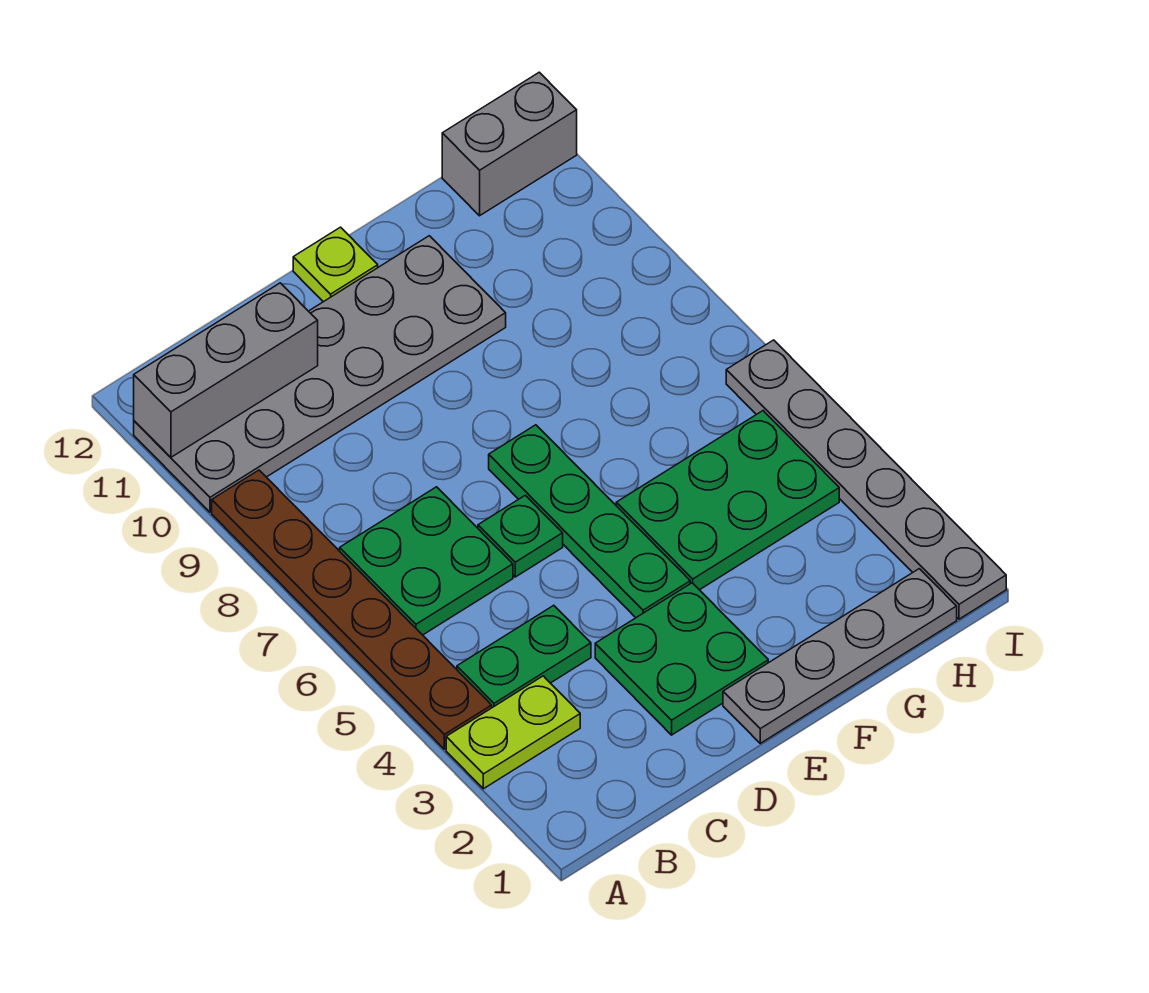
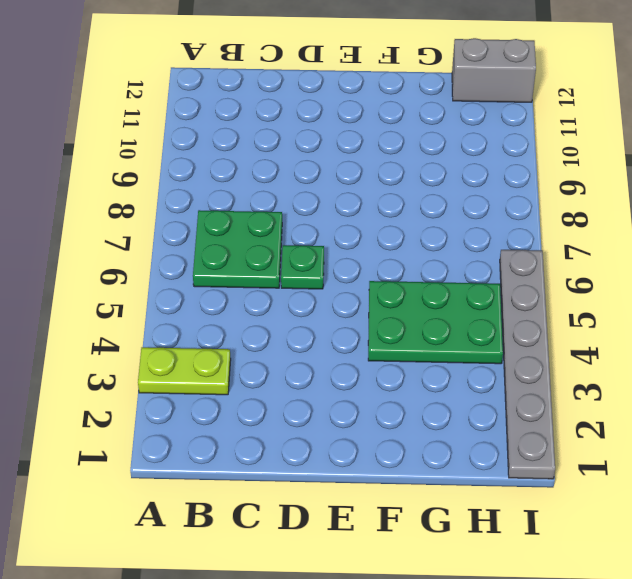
none -> brown plate A4:A9 level 1
none -> grey plate A10:F11 level 1
none -> green plate B4:C4 level 1

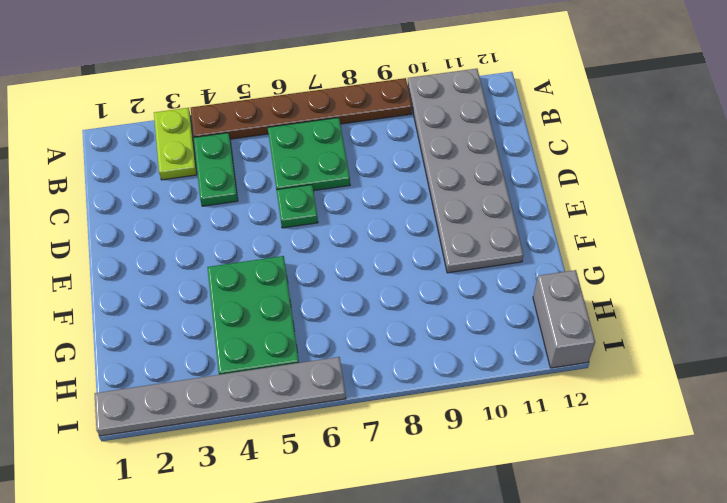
none -> green plate D2:E3 level 1
none -> grey plate E1:H1 level 1
none -> green plate E4:E7 level 1

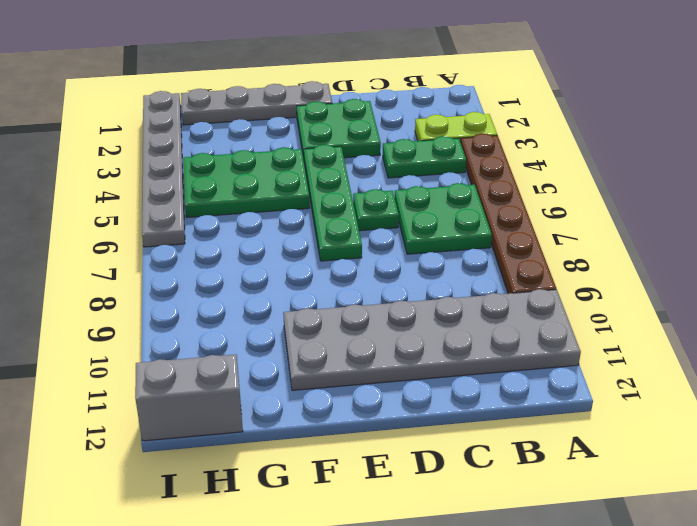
none -> lime plate E12 level 1
none -> grey brick A11:C11 level 2

